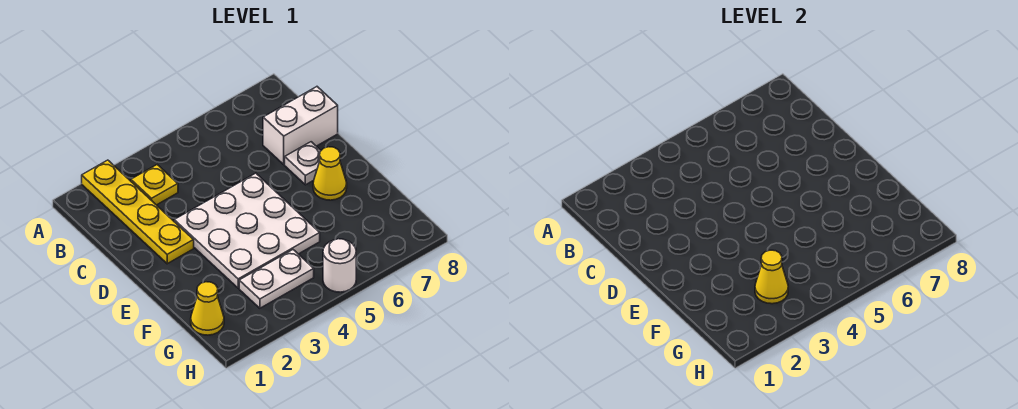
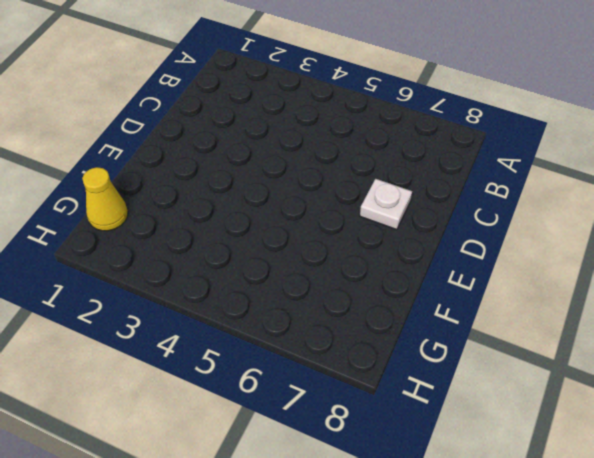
none -> yellow plate A2:D2 level 1
none -> yellow plate B3 level 1

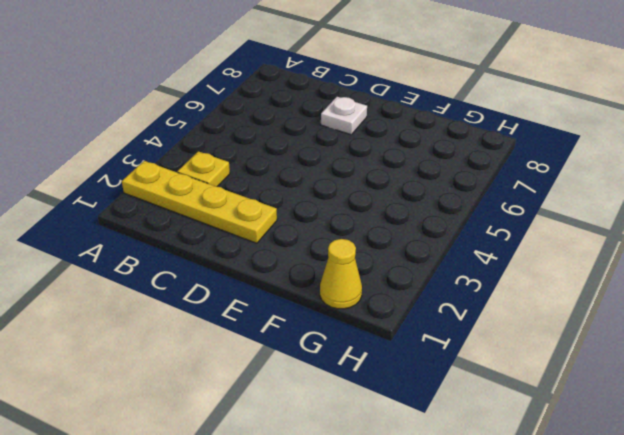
none -> white brick C7:C8 level 1
none -> white plate D3:F5 level 1

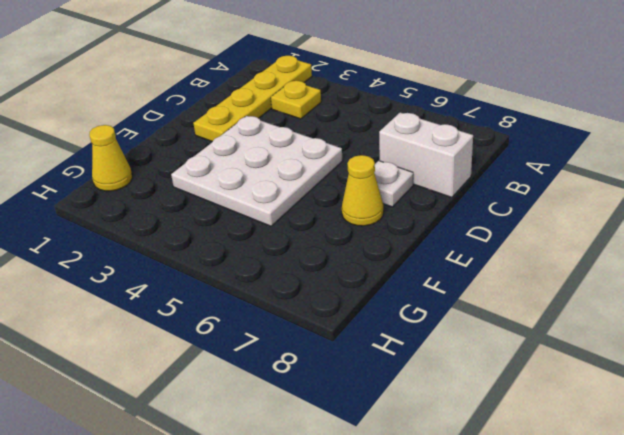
none -> white plate G3:G4 level 1
none -> white round brick H5 level 1

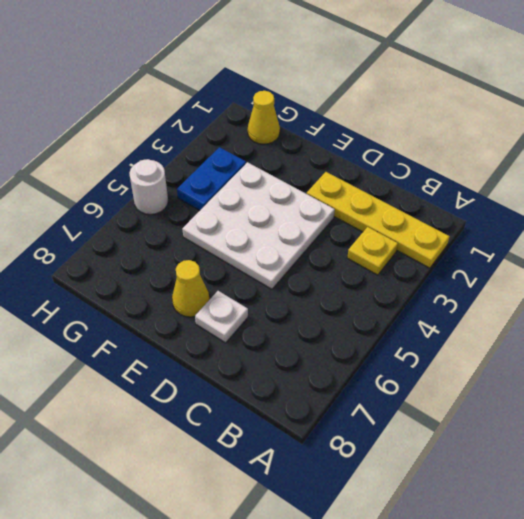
blue plate G3:G4 level 1 -> white plate G3:G4 level 1
none -> white brick C7:C8 level 1
none -> yellow cone G3 level 2

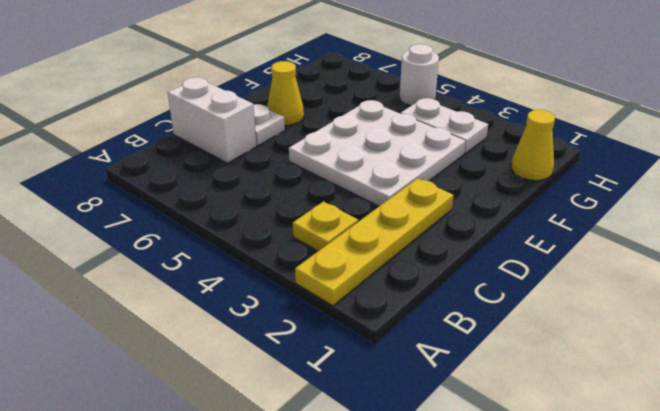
none -> yellow cone G3 level 2

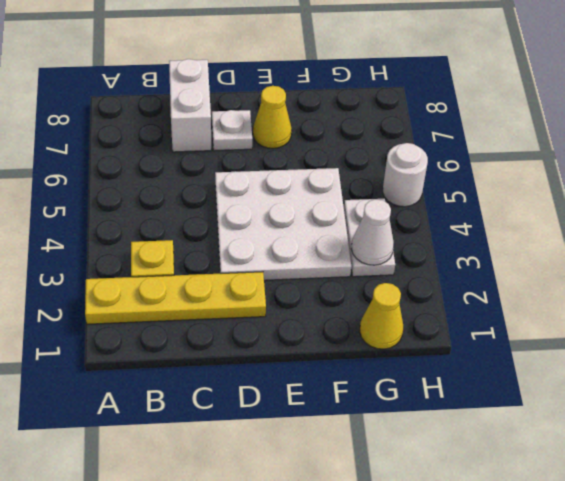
white cone G3 level 2 -> yellow cone G3 level 2

